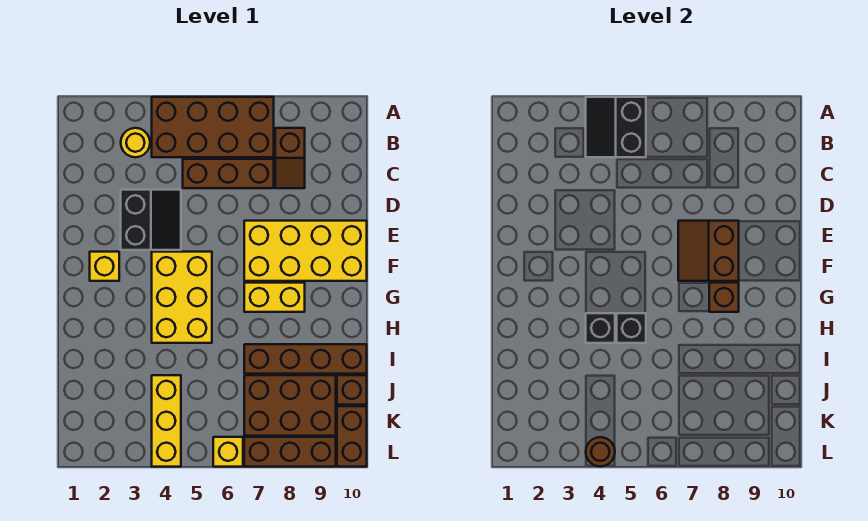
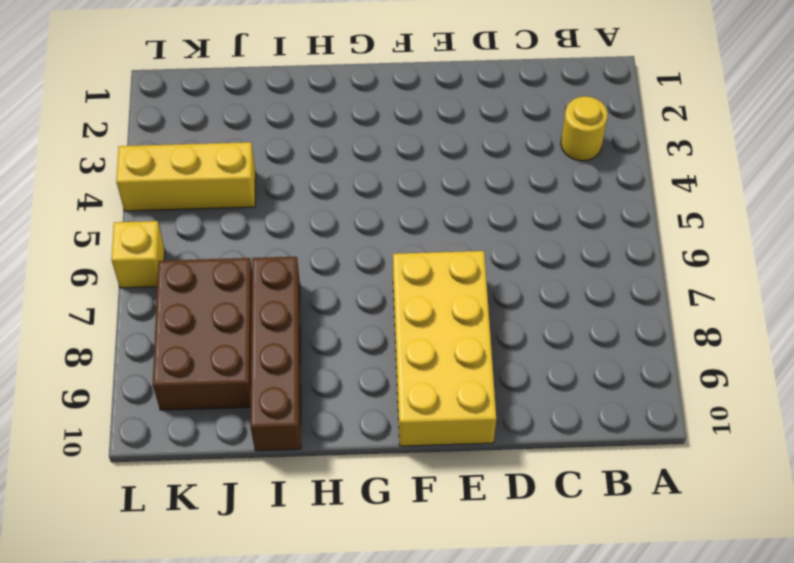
none -> brown brick A4:B7 level 1
none -> brown slope B8:C8 level 1 top B
none -> brown brick C5:C7 level 1

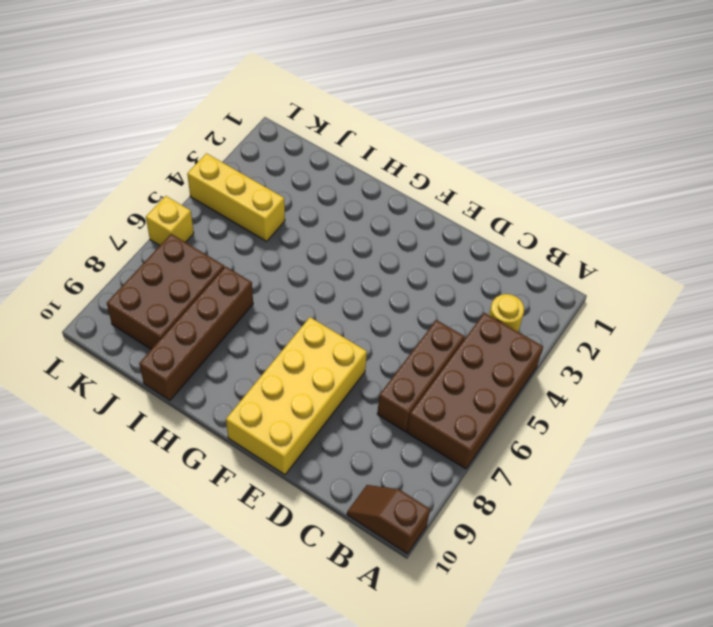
brown slope A10:B10 level 1 top A -> brown slope B8:C8 level 1 top B
none -> black slope D3:E4 level 1 top 3
none -> yellow brick F2 level 1
none -> yellow brick F4:H5 level 1

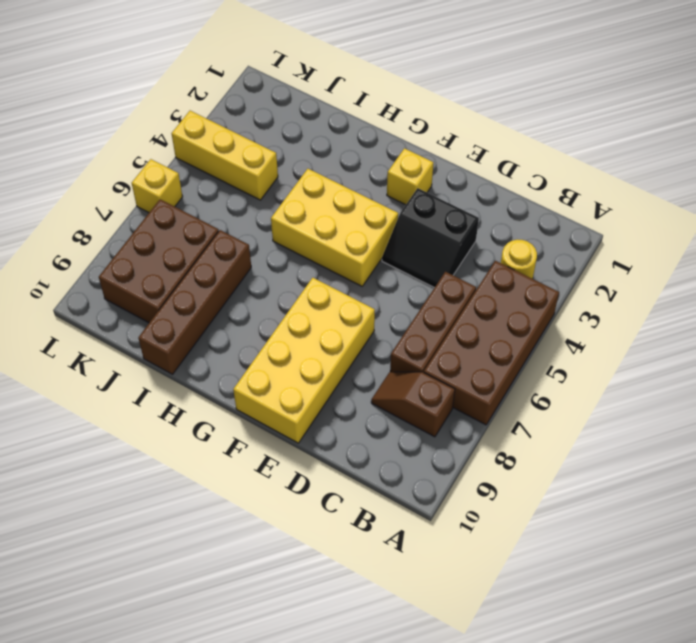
none -> yellow brick G7:G8 level 1
none -> brown brick J10 level 1
none -> brown brick K10:L10 level 1

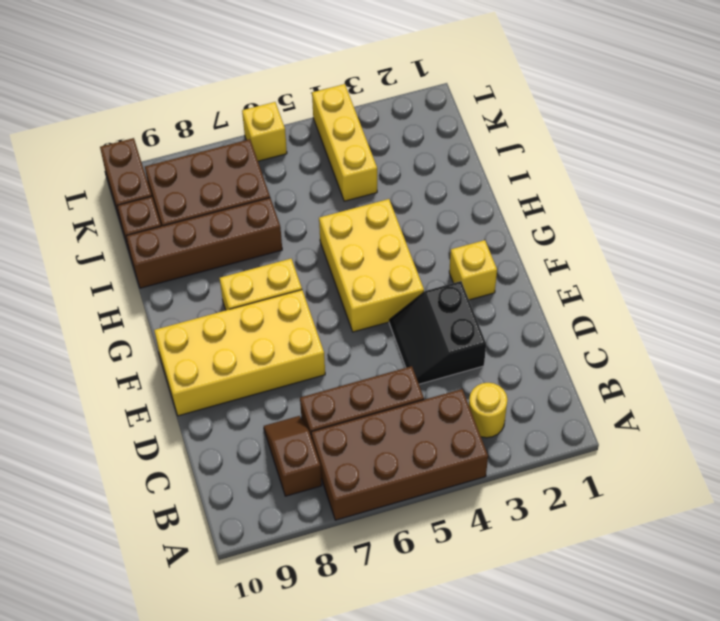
none -> brown brick L7:L9 level 1
none -> black slope A4:B5 level 2 top 5
none -> brown slope E7:F8 level 2 top 8

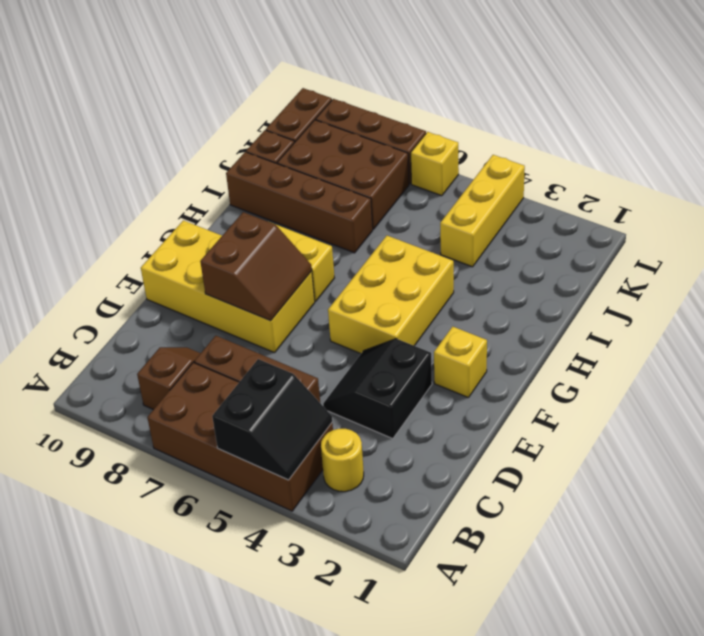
none -> brown brick G8 level 2
none -> black brick H4 level 2
none -> black brick H5 level 2

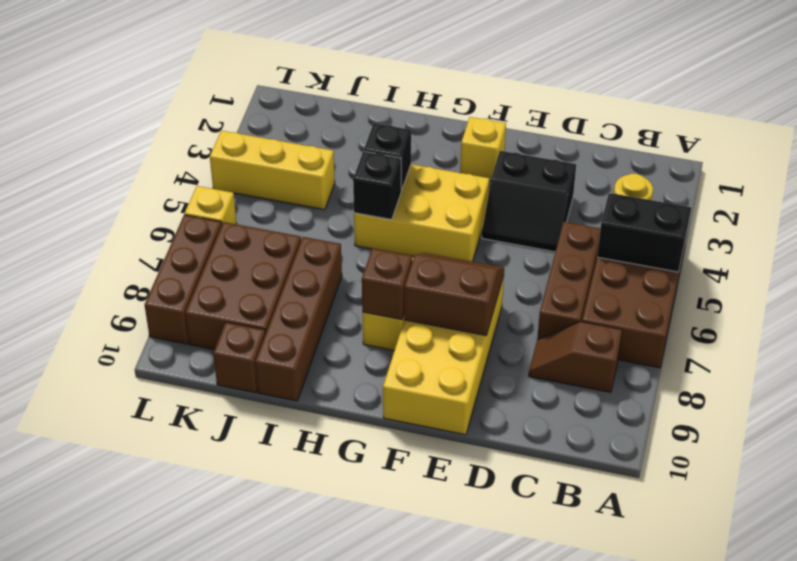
none -> brown brick K10:L10 level 1
none -> brown round brick L4 level 2

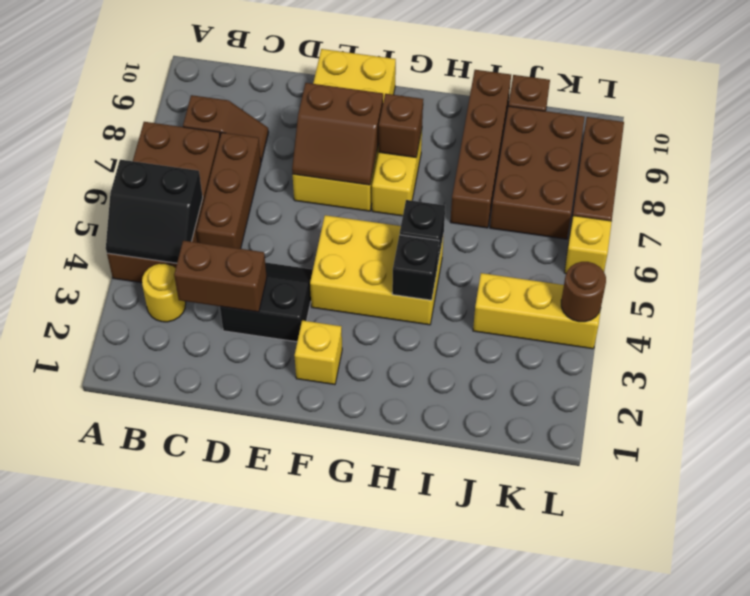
brown brick C3:D3 level 2 -> brown brick K10:L10 level 1

